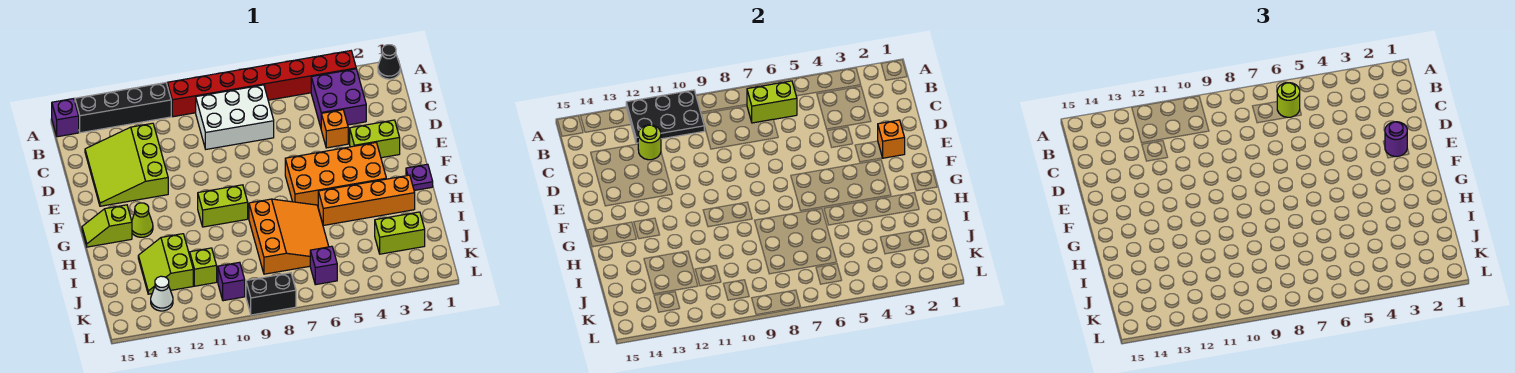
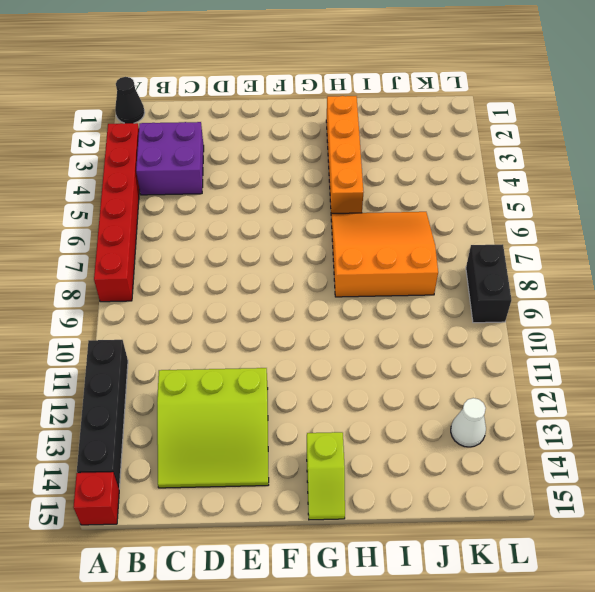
red brick A3:A8 level 1 -> red brick A3:A10 level 1
red brick A15 level 1 -> purple brick A15 level 1
none -> white brick B7:C9 level 1
none -> orange brick D4 level 1
none -> lime brick E2:E3 level 1

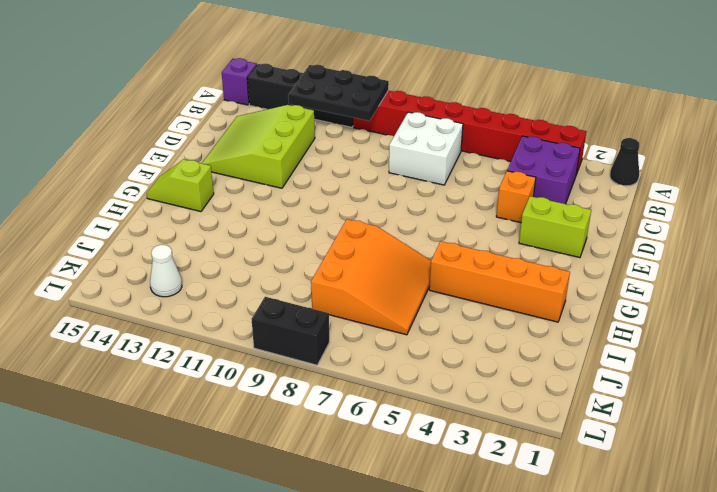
white brick B7:C8 level 1 -> white brick B7:C9 level 1
none -> orange brick F3:G6 level 1
none -> purple plate G1 level 1
none -> lime brick G9:G10 level 1

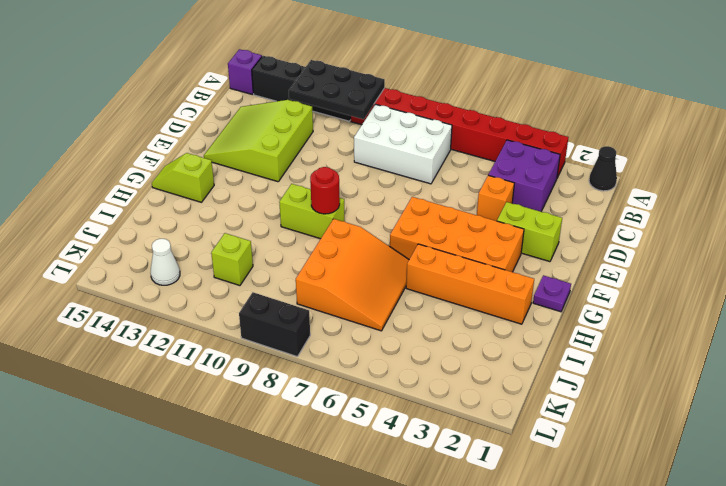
red round brick G9 level 2 -> none
none -> lime cone G13 level 1
none -> lime slope I12:J13 level 1 top 12
none -> lime brick J2:J3 level 1

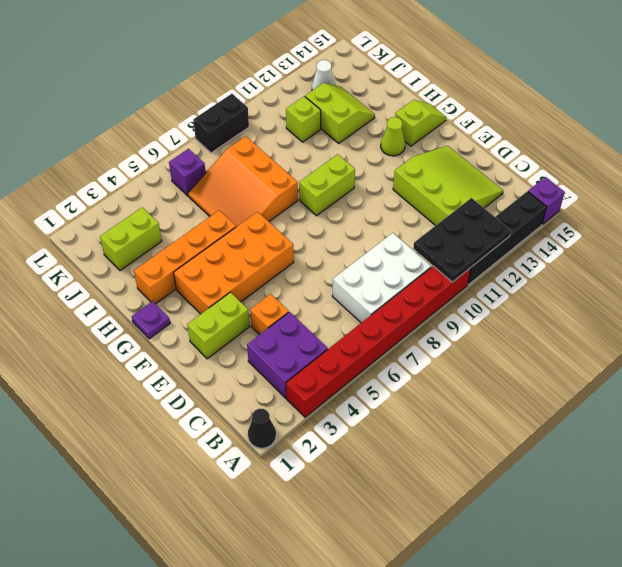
none -> purple brick K10 level 1
none -> lime brick B6:B7 level 2
none -> lime round brick C12 level 2

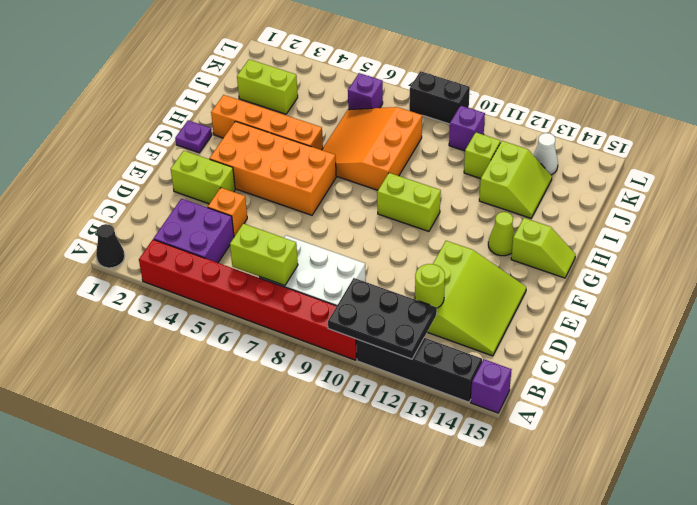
none -> orange brick E2 level 2
none -> lime round brick B6 level 3
none -> purple round brick E2 level 3

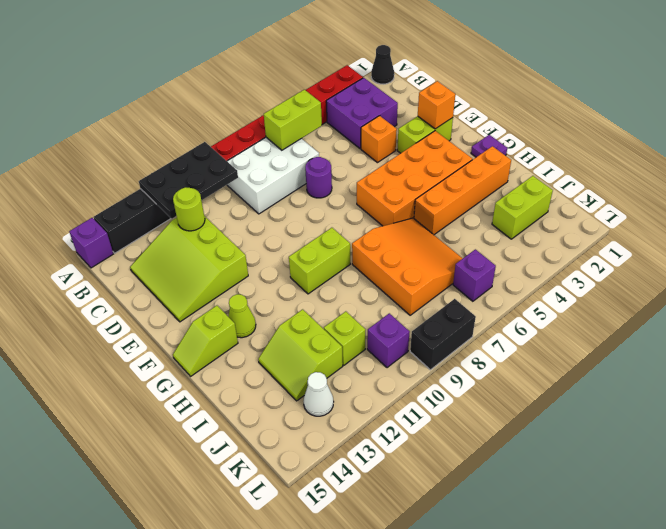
purple round brick D7 level 1 -> purple round brick E2 level 3
none -> lime round brick B6 level 3

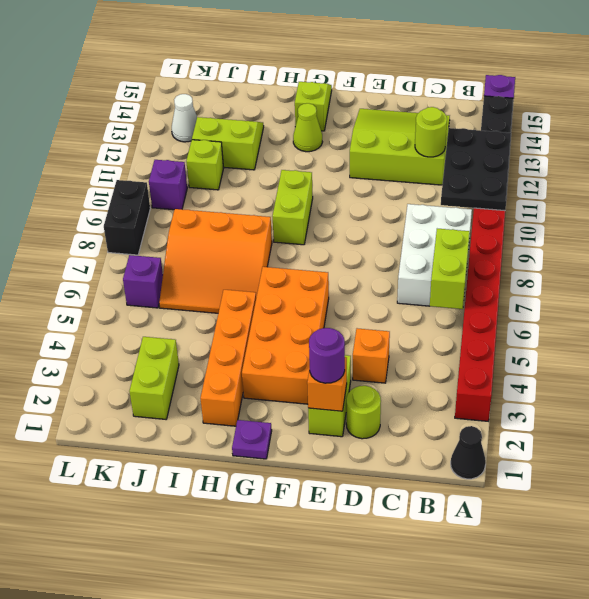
lime round brick D2 level 1 -> lime round brick B6 level 3
none -> purple brick B3:C4 level 1

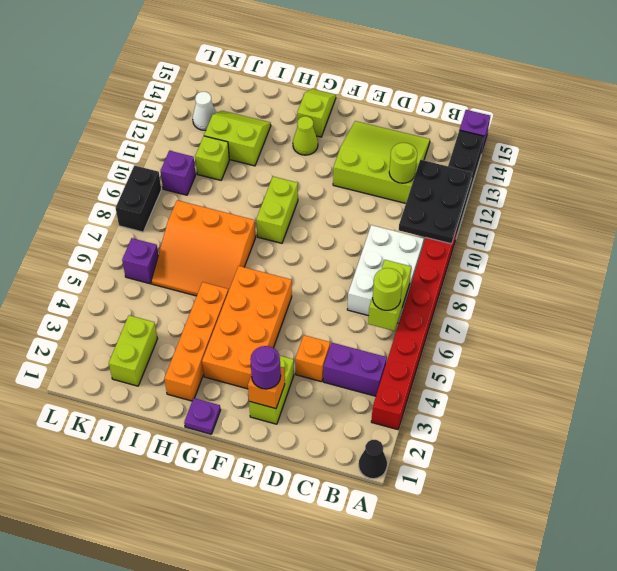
purple brick B4:C4 level 1 -> purple brick B3:C4 level 1

